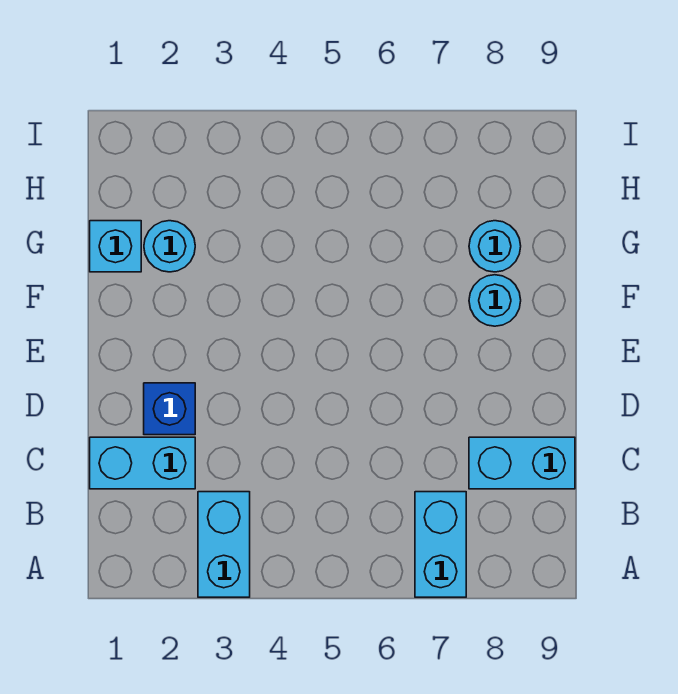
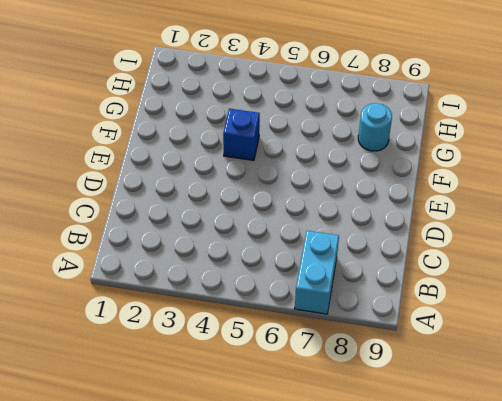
blue brick F4 level 1 -> blue brick D2 level 1
none -> cyan brick A3:B3 level 1
none -> cyan brick C1:C2 level 1

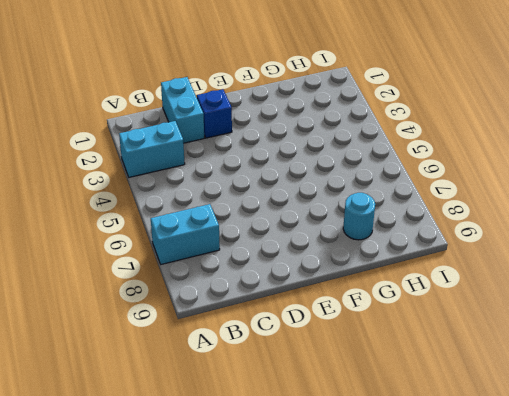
none -> cyan brick C8:C9 level 1
none -> cyan round brick F8 level 1

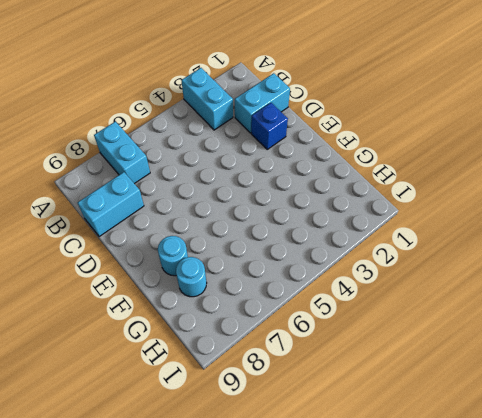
none -> cyan brick G1 level 1
none -> cyan round brick G2 level 1

